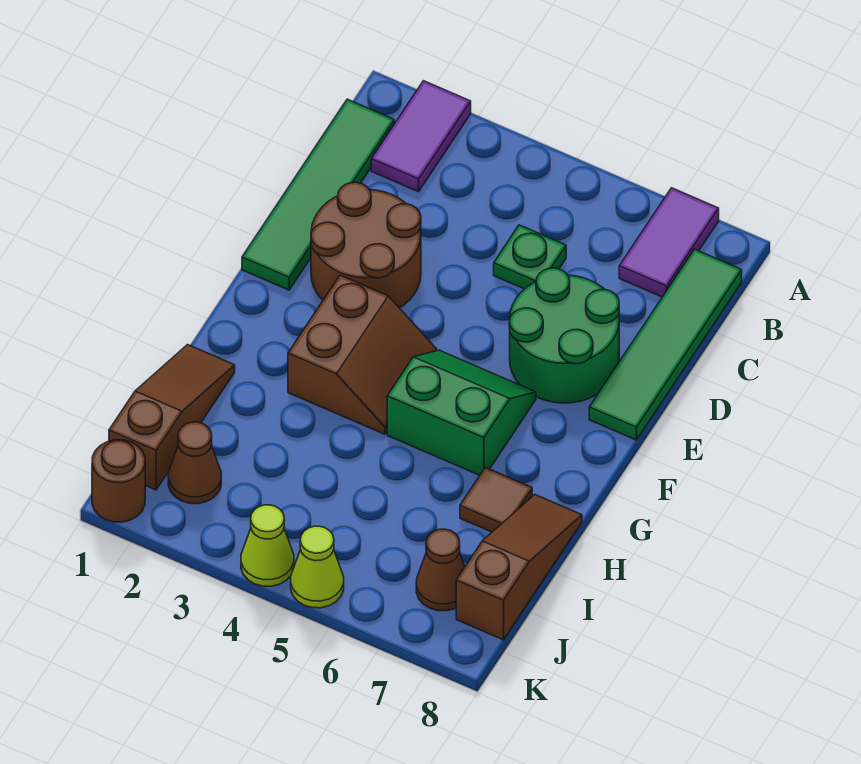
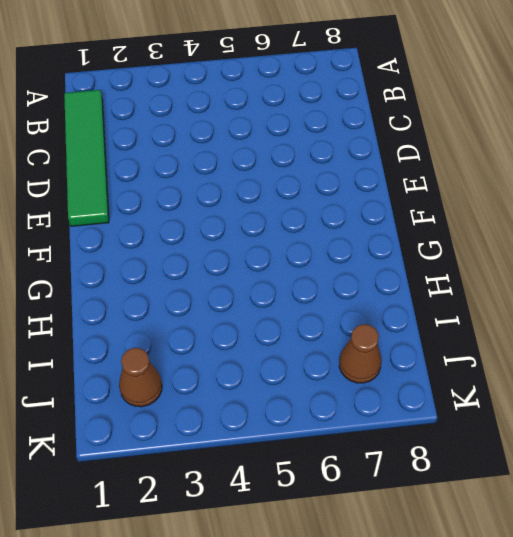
none -> purple tile A2:B2 level 1
none -> purple tile A7:B7 level 1
none -> green tile B8:E8 level 1

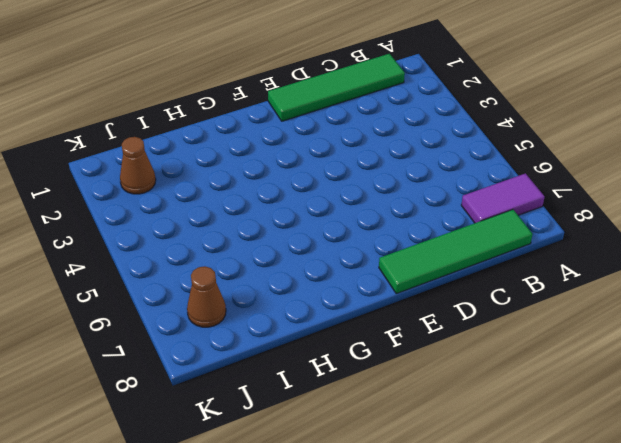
none -> purple tile A2:B2 level 1
none -> green plate C5 level 1
none -> brown round brick D2:E3 level 1

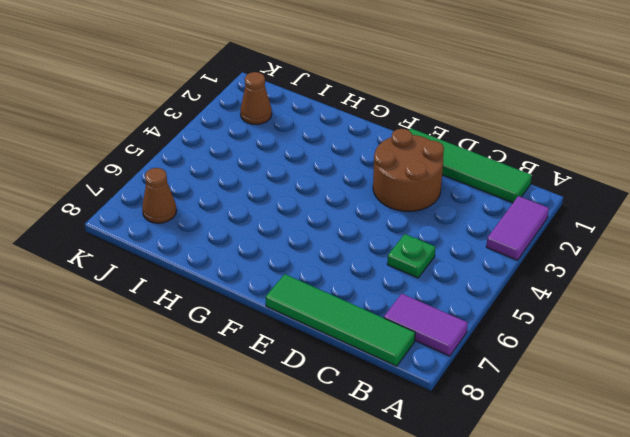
purple tile A2:A3 level 1 -> purple tile A2:B2 level 1
none -> green round brick D6:E7 level 1
none -> brown slope F3:G4 level 1 top 3
none -> green slope F5:G6 level 1 top G

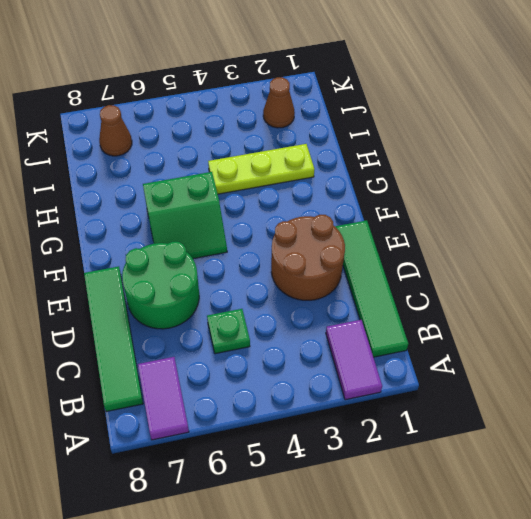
lime plate H2:H4 level 1 -> none
none -> brown slope F3:G4 level 1 top 3
none -> brown slope H1:J1 level 1 top J
none -> brown tile H7 level 1

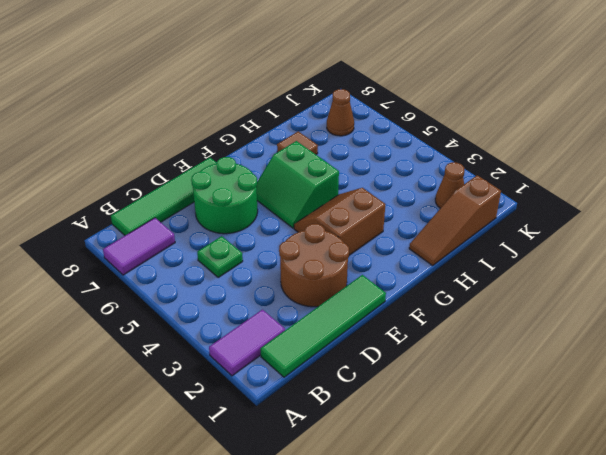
none -> brown slope H8:J8 level 1 top J
none -> brown round brick K1 level 1
none -> lime cone K4 level 1

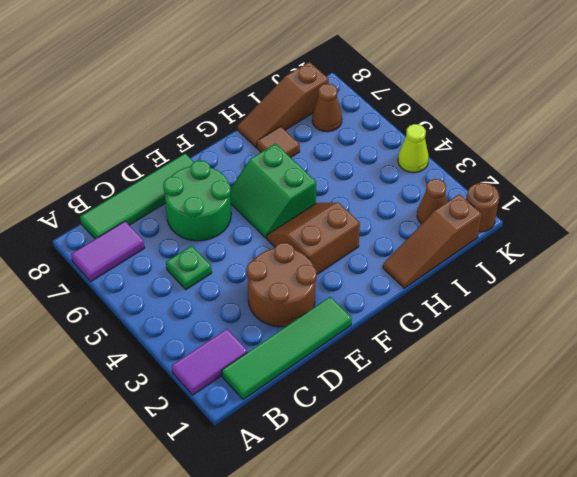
none -> lime cone K5 level 1

